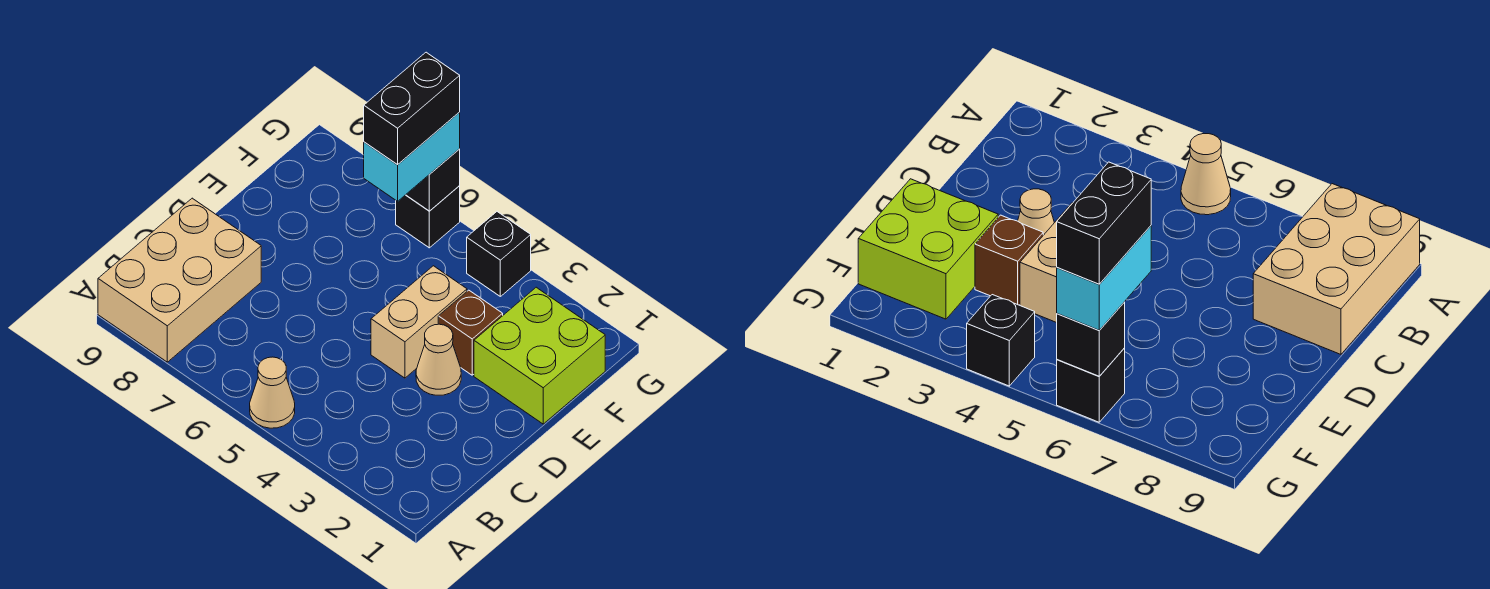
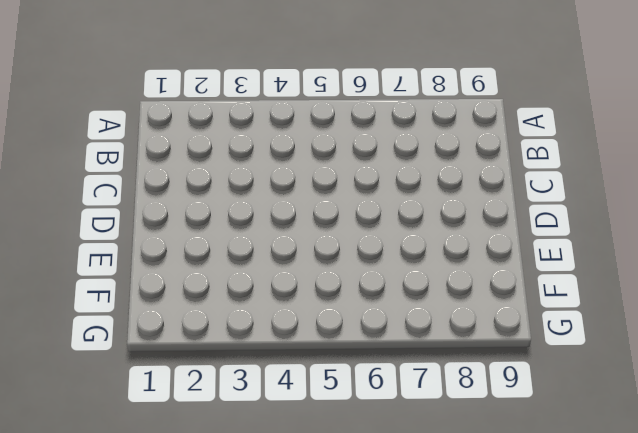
none -> tan cone A5 level 1
none -> tan brick A8:C9 level 1

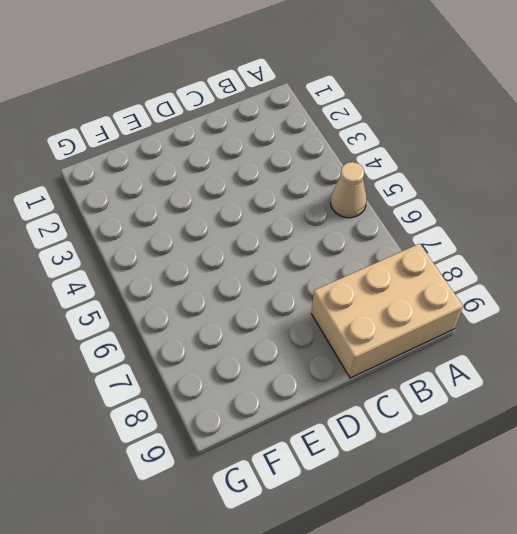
none -> tan cone D3 level 1
none -> tan brick D4:E4 level 1

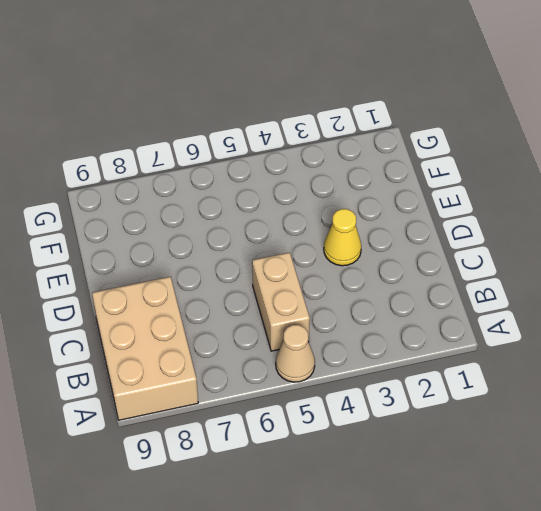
tan brick B5:C5 level 1 -> tan brick D4:E4 level 1
yellow cone D3 level 1 -> tan cone D3 level 1
none -> lime brick E1:F2 level 1
none -> brown brick E3 level 1

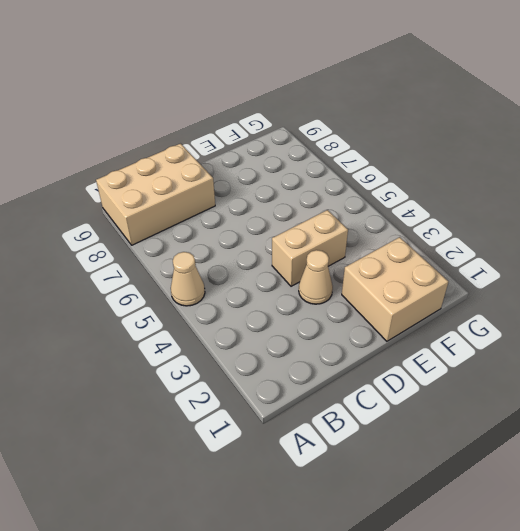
tan brick E1:F2 level 1 -> lime brick E1:F2 level 1
none -> brown brick E3 level 1
none -> black brick G4 level 1

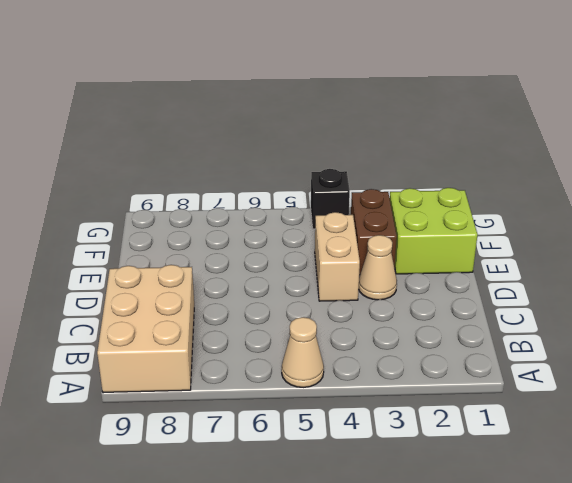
brown brick E3:F3 level 1 -> brown brick E3 level 1
none -> black brick G6 level 1
none -> black brick G6 level 2

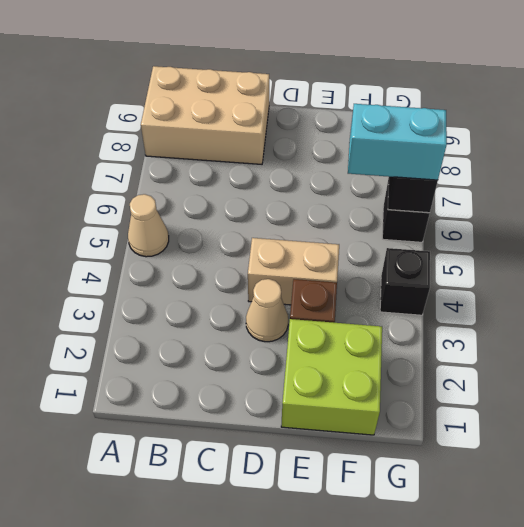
none -> black brick F6:G6 level 4

